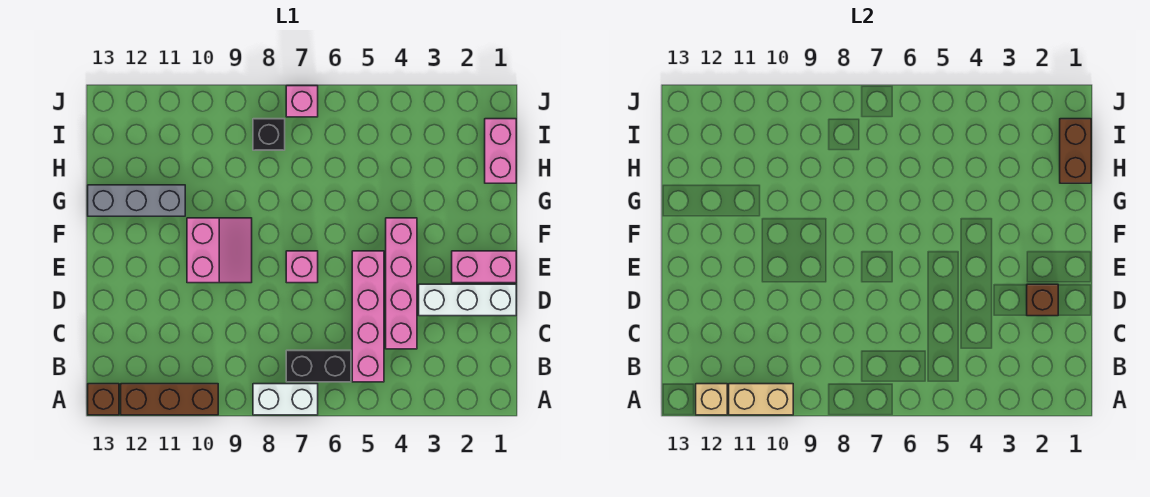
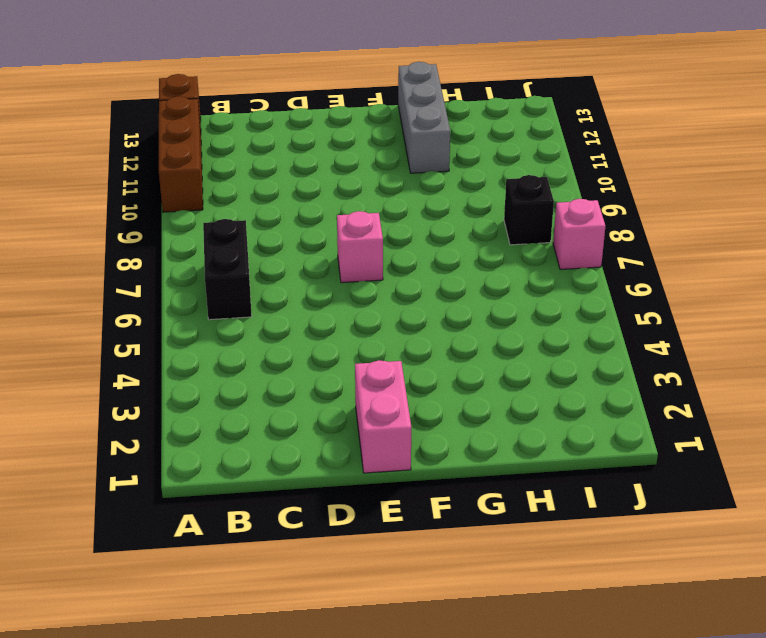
none -> white brick A7:A8 level 1
none -> pink brick B5:E5 level 1
none -> pink brick C4:F4 level 1

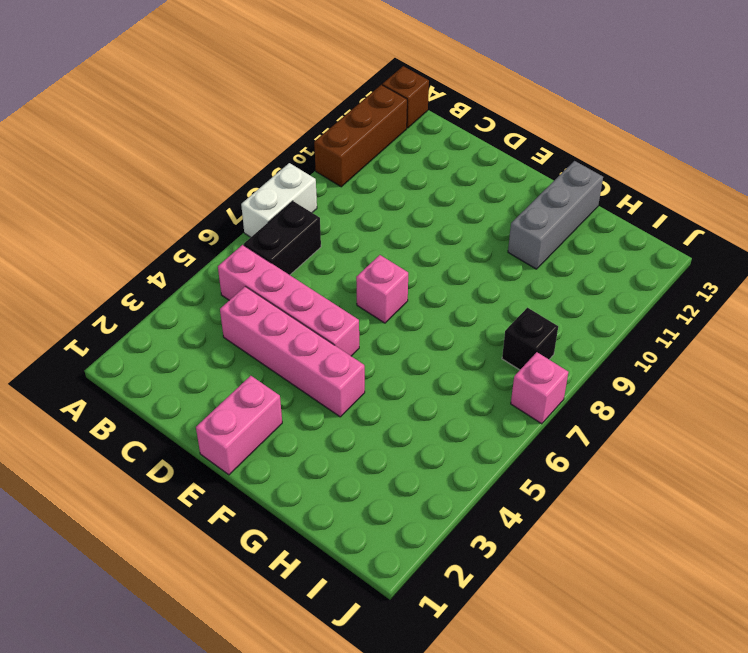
none -> white brick D1:D3 level 1
none -> pink slope E9:F10 level 1 top 10
none -> pink brick H1:I1 level 1

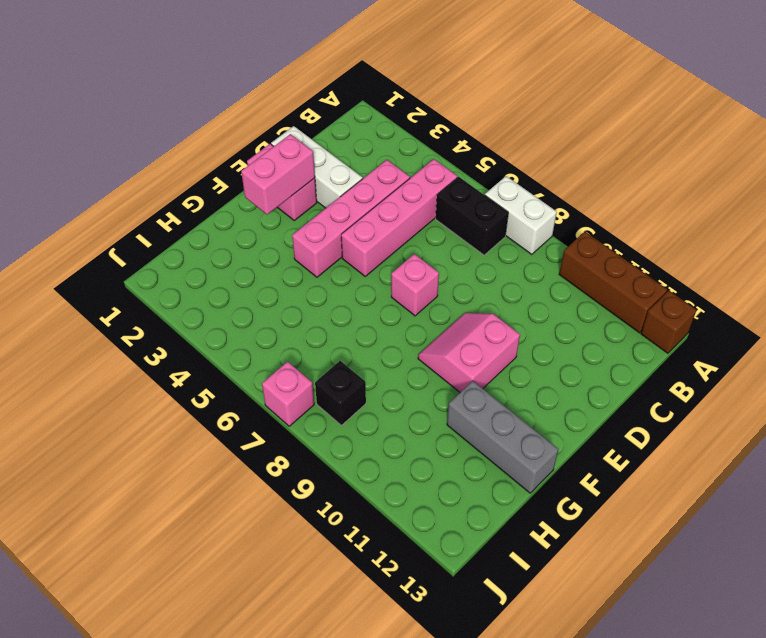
pink brick E2:F2 level 2 -> pink brick H1:I1 level 1
none -> tan brick A10:A11 level 2
none -> tan brick A12 level 2
none -> brown brick D2 level 2

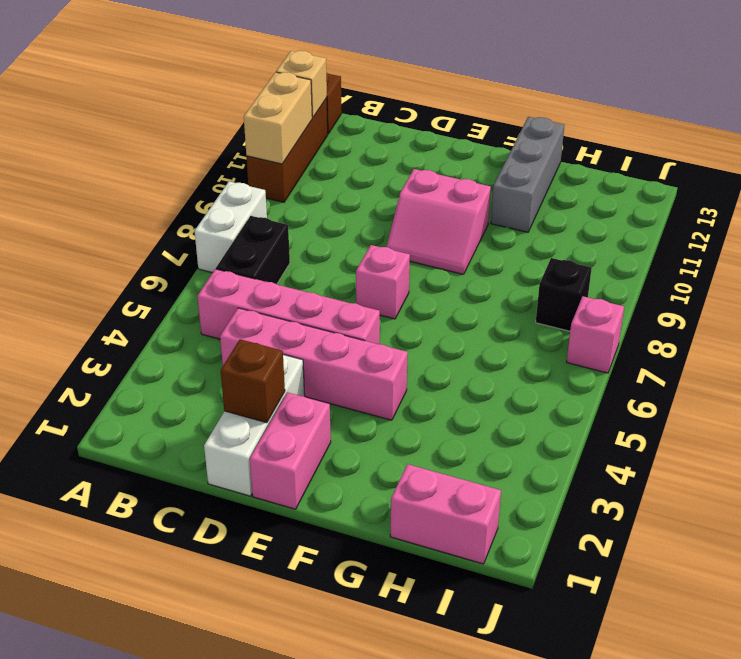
none -> brown brick H1:I1 level 2

